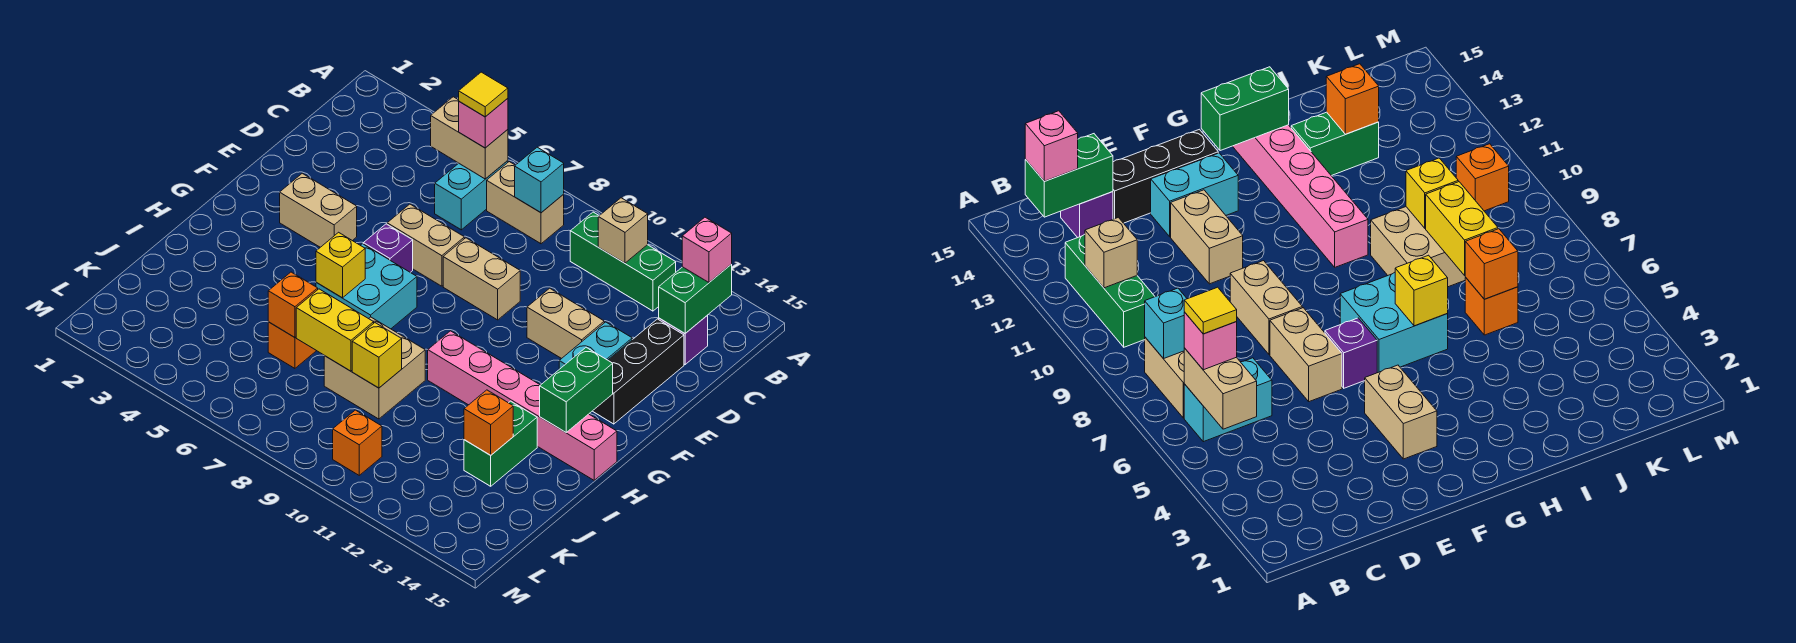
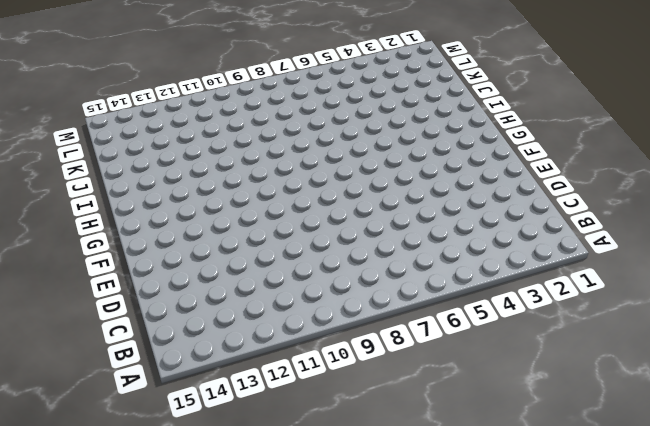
none -> cyan brick B6:C6 level 1
none -> tan brick B7:B8 level 1
none -> green brick B10:B12 level 1
none -> purple brick C14 level 1

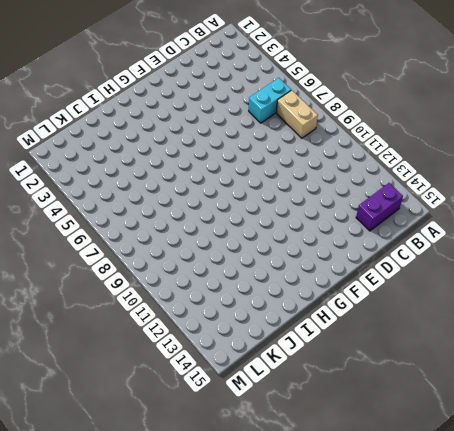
purple brick B14:C14 level 1 -> purple brick C14 level 1
none -> green brick B10:B12 level 1
none -> black brick D14:F14 level 1
none -> tan brick E6:E7 level 1
none -> tan brick E8:E9 level 1

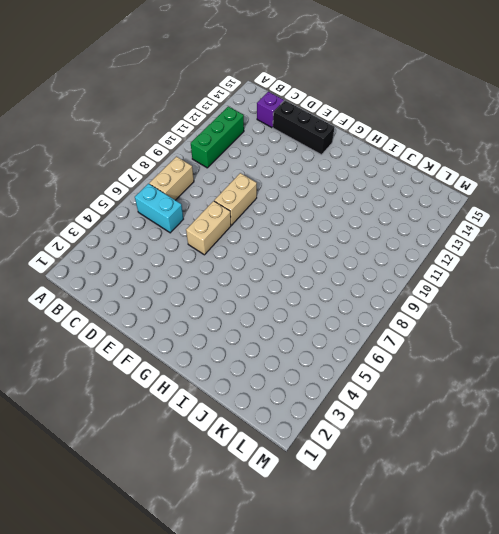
none -> tan brick E11:E12 level 1
none -> cyan brick E13:F13 level 1
none -> tan brick F3:F4 level 1
none -> purple brick F6 level 1

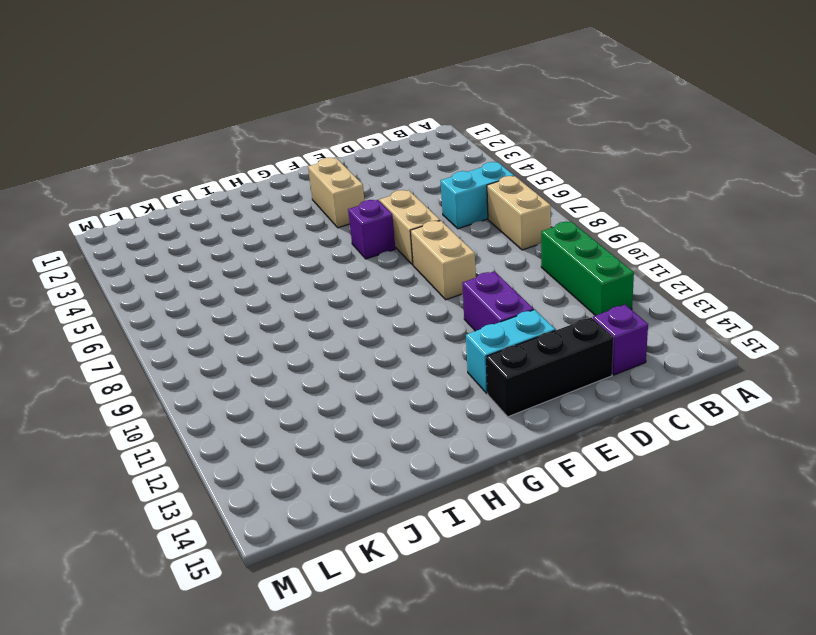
purple brick E11:E12 level 1 -> tan brick E11:E12 level 1
none -> cyan brick G6:H7 level 1
none -> pink brick H10:H15 level 1
none -> tan brick I8:J9 level 1
none -> green brick I13:J13 level 1

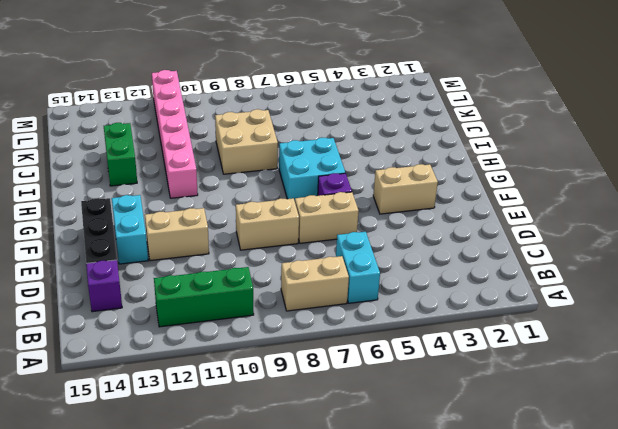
pink brick H11:M11 level 1 -> pink brick H10:H15 level 1
none -> orange brick J6 level 1
none -> orange brick L10 level 1
none -> tan brick B5:B6 level 2
none -> cyan brick B8 level 2

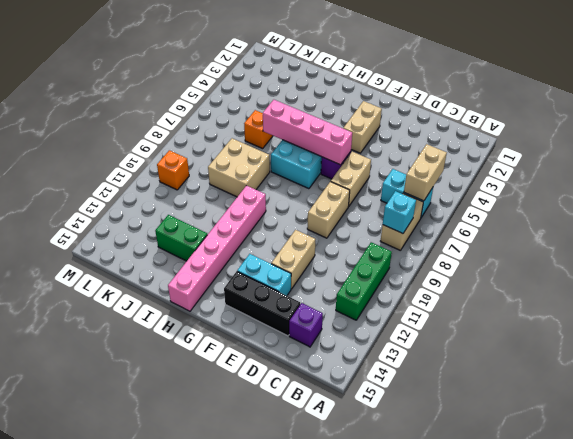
pink brick F6:I6 level 2 -> yellow brick H6 level 2
none -> tan brick B11 level 2
none -> green brick B14:C14 level 2
none -> green brick G14:H14 level 2
none -> orange brick J6 level 2

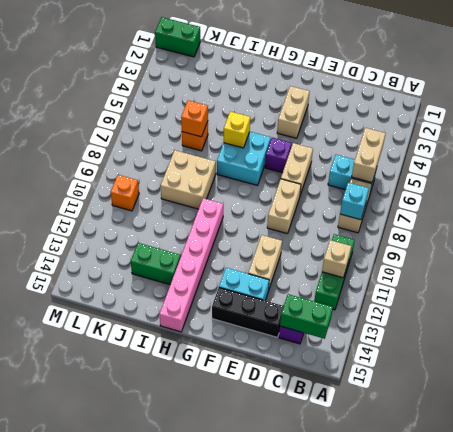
green brick L1:M1 level 1 -> green brick G14:H14 level 2
none -> yellow brick J7:J8 level 2
none -> yellow brick J9 level 2
none -> orange brick J13 level 2
none -> pink brick B6 level 3

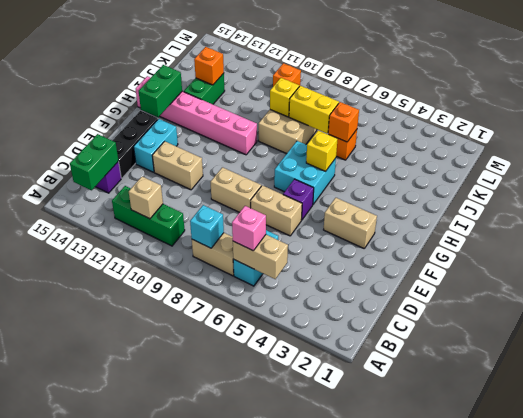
none -> pink brick B14 level 3
none -> yellow tile B6 level 4

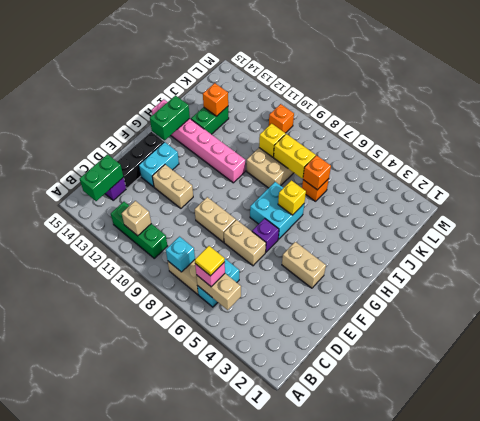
none -> pink brick B14 level 3

